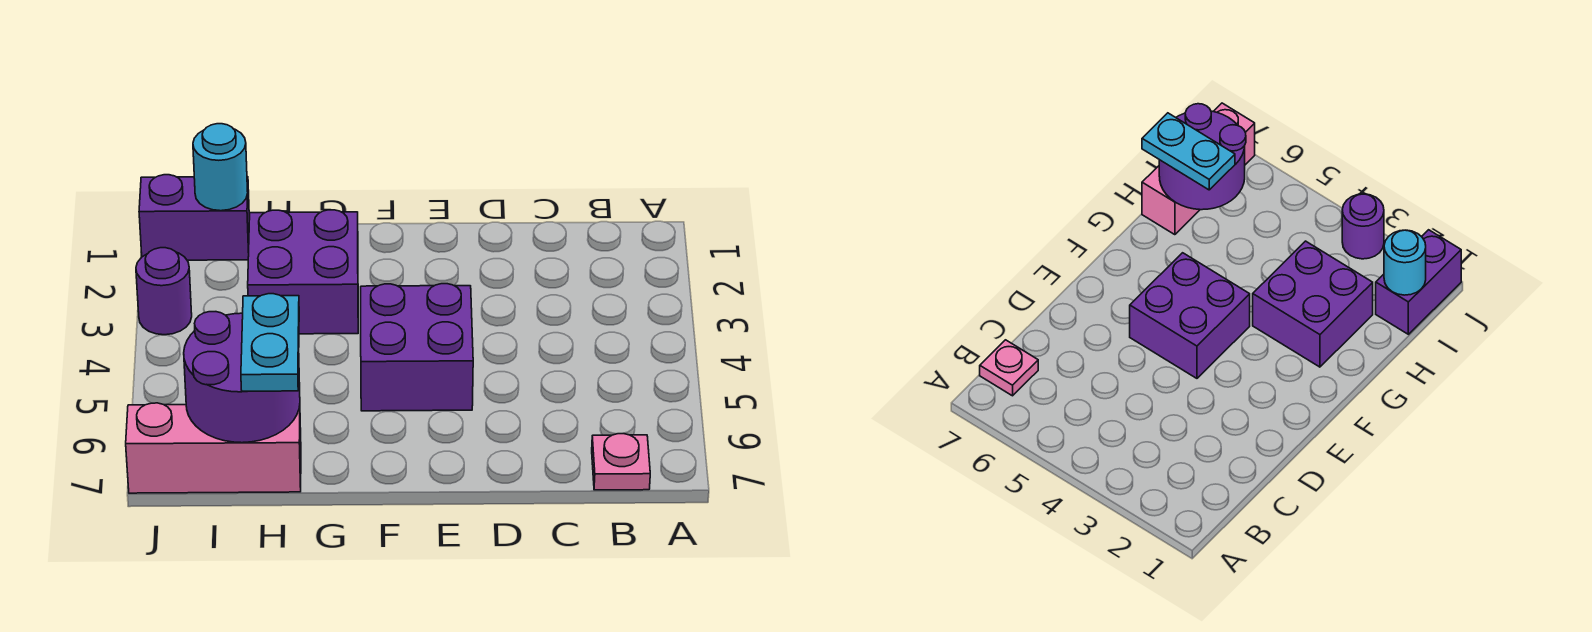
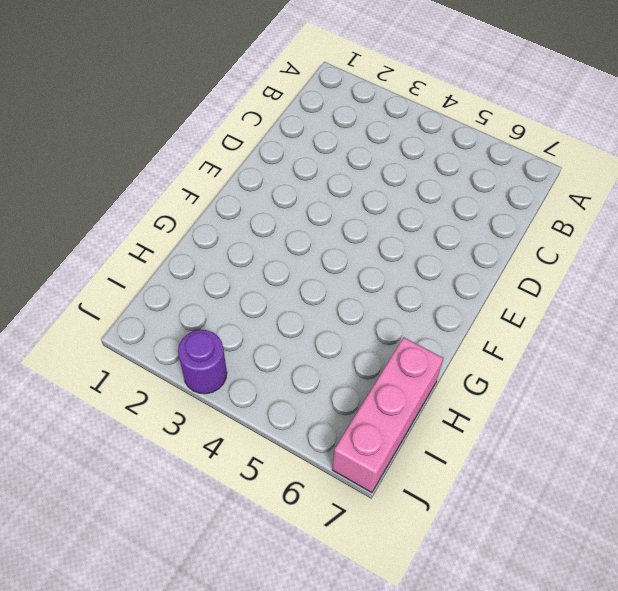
none -> pink plate B7 level 1
none -> purple brick E4:F5 level 1

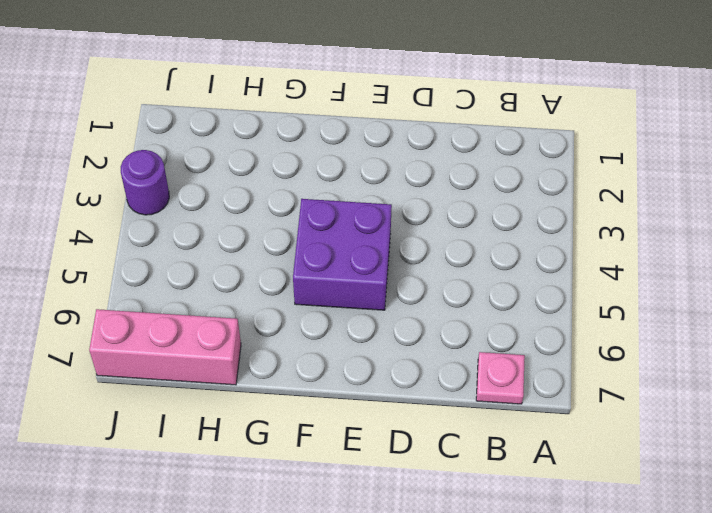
none -> purple brick G2:H3 level 1
none -> purple brick I1:J1 level 1

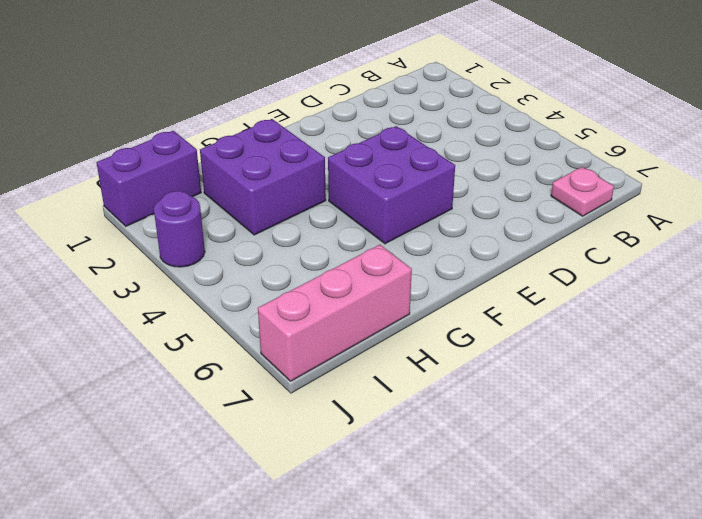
none -> purple round brick H6:I7 level 2
none -> cyan round brick I1 level 2

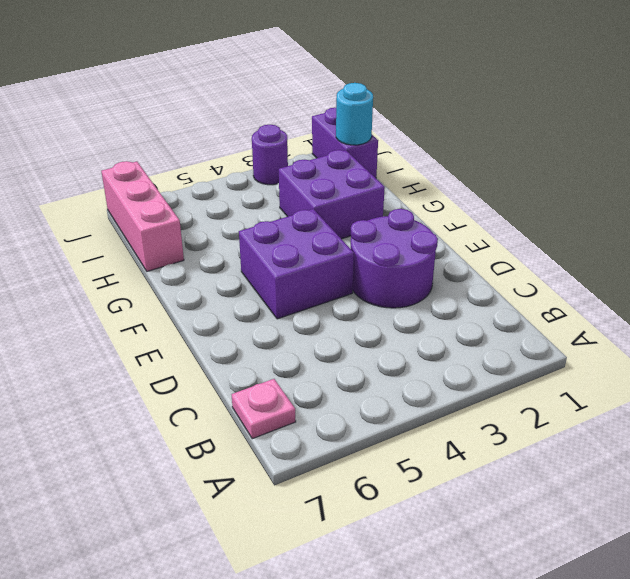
purple round brick D2:E3 level 1 -> purple round brick H6:I7 level 2
none -> cyan plate H6:H7 level 3

